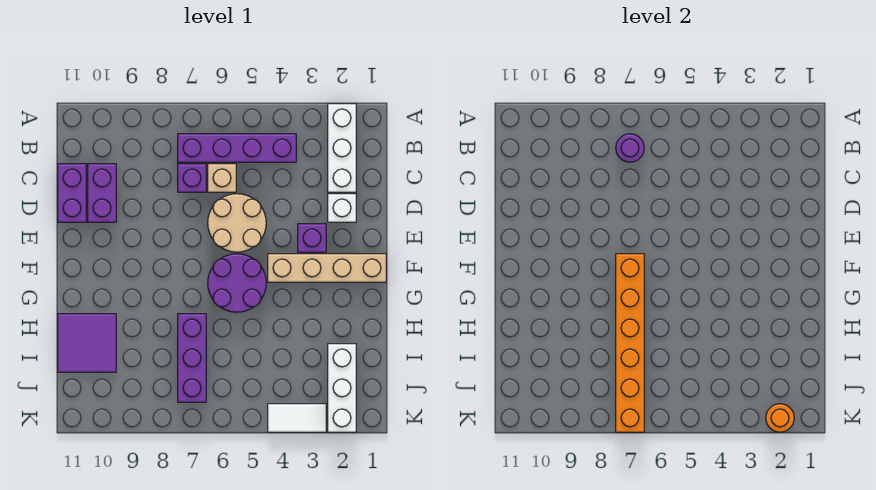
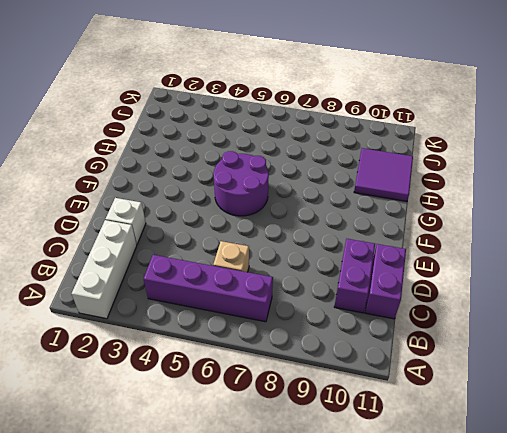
none -> purple brick C7 level 1
none -> tan round brick D5:E6 level 1
none -> purple brick E3 level 1

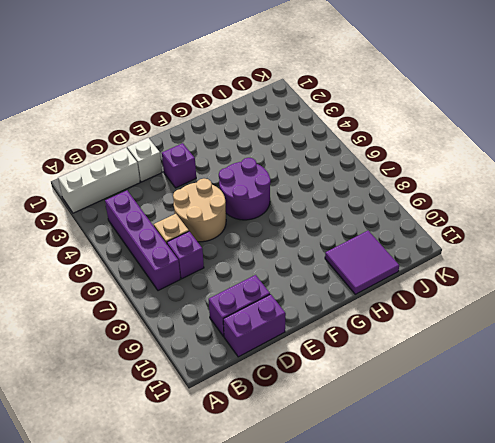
none -> tan brick F1:F4 level 1
none -> purple brick H7:J7 level 1
none -> white brick I2:K2 level 1

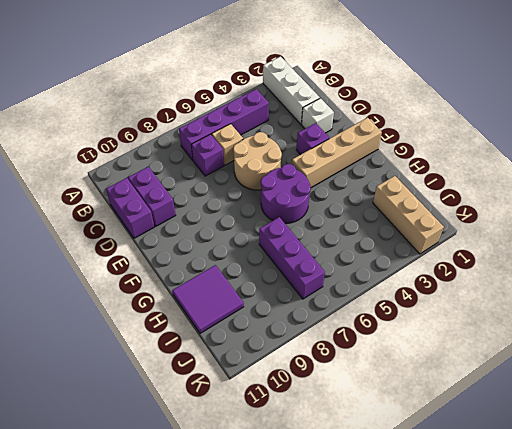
tan brick I2:K2 level 1 -> white brick I2:K2 level 1
none -> white tile K3:K4 level 1
none -> purple round brick B7 level 2
none -> orange brick F7:K7 level 2

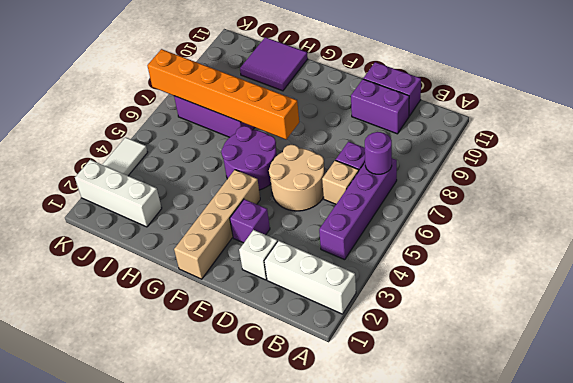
none -> orange round brick K2 level 2

